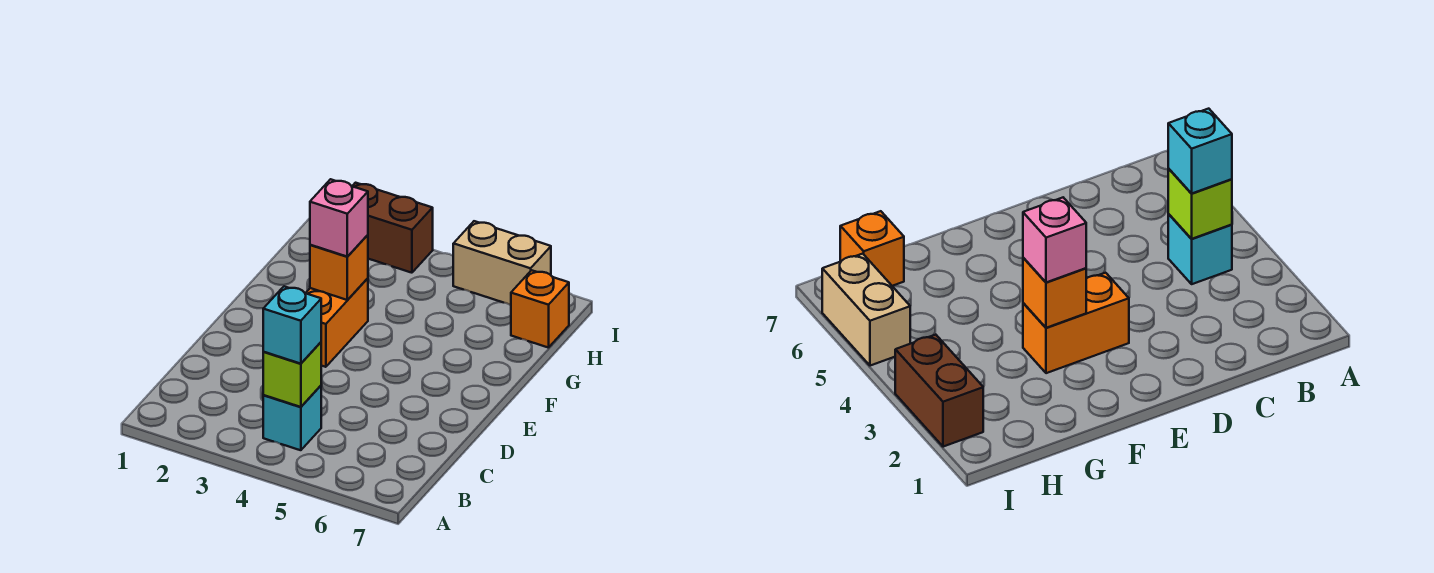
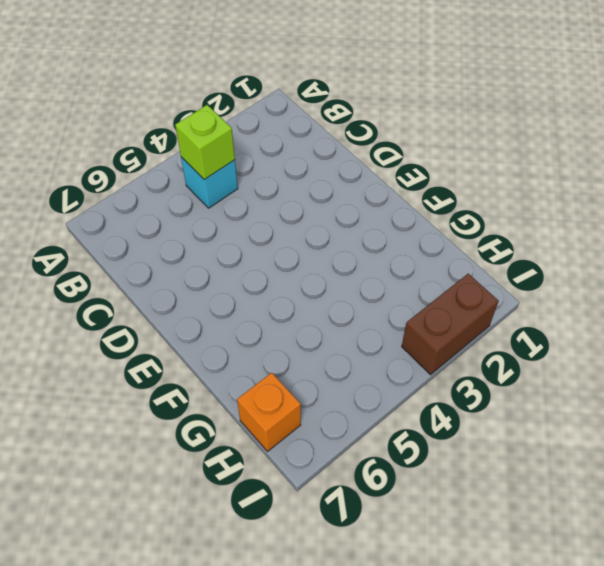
none -> orange brick E3:F3 level 1
none -> tan brick I5:I6 level 1

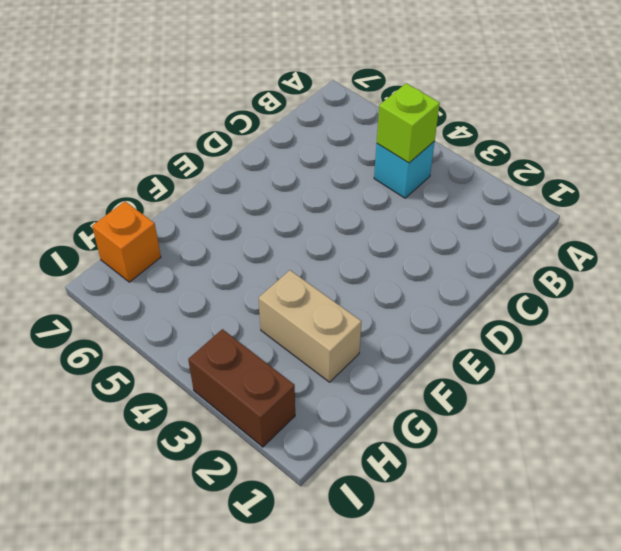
tan brick G2:G3 level 1 -> tan brick I5:I6 level 1
none -> orange brick E3:F3 level 1
none -> orange brick F3 level 2

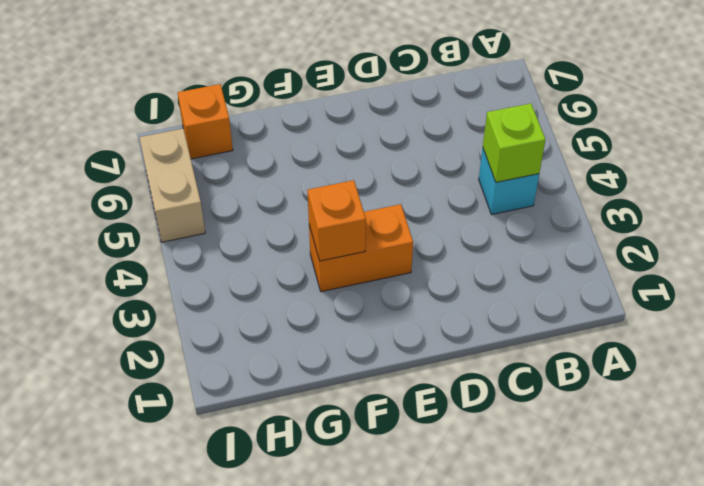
none -> brown brick I2:I3 level 1
none -> cyan brick B4 level 3

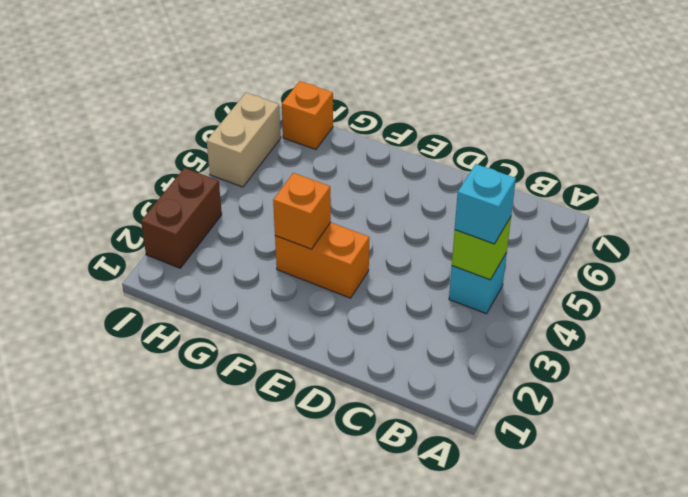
none -> pink brick F3 level 3

